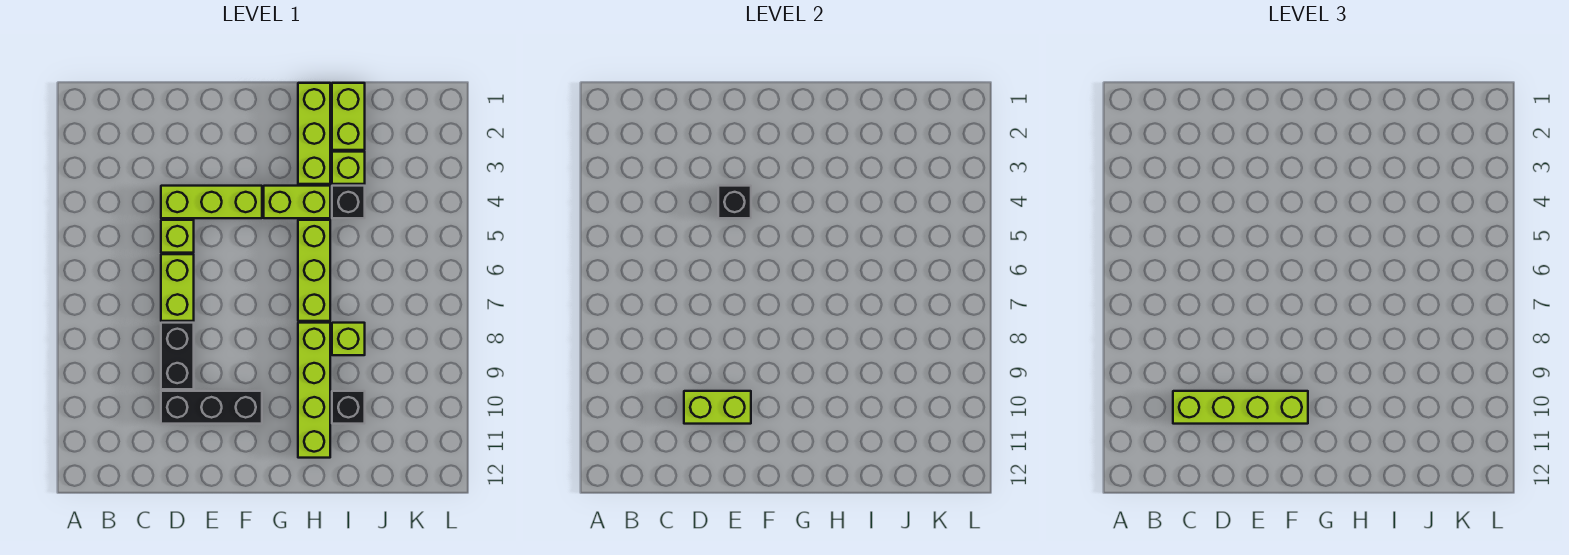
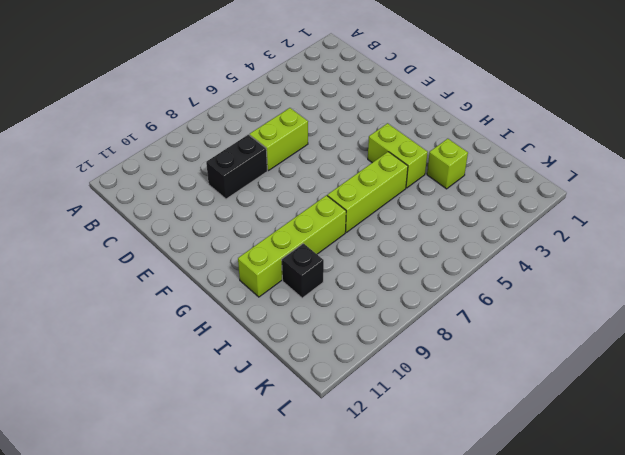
none -> lime brick D4:F4 level 1
none -> lime brick D5 level 1
none -> black brick D10:F10 level 1

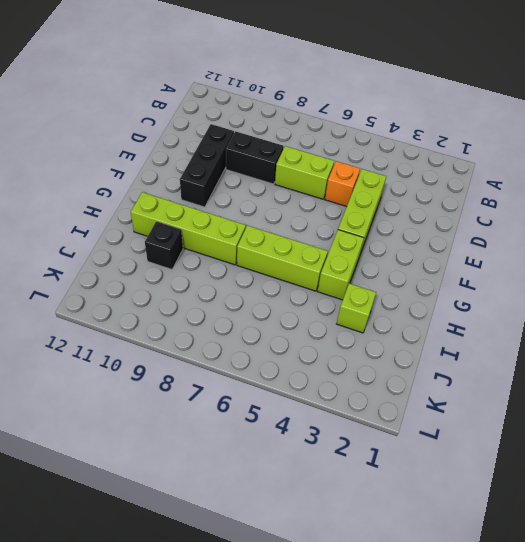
orange brick D5 level 1 -> lime brick D5 level 1
none -> lime brick H1:H3 level 1
none -> lime brick I1:I2 level 1
none -> black brick I4 level 1

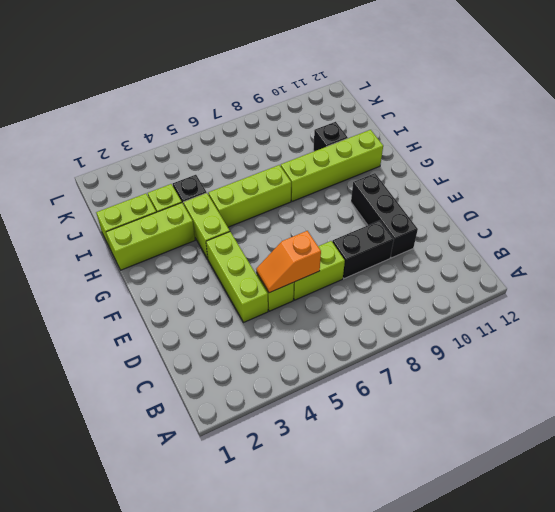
orange slope D5:D6 level 2 top 6 -> none
none -> lime brick I8 level 1
none -> lime brick D10:E10 level 2
none -> black brick E4 level 2

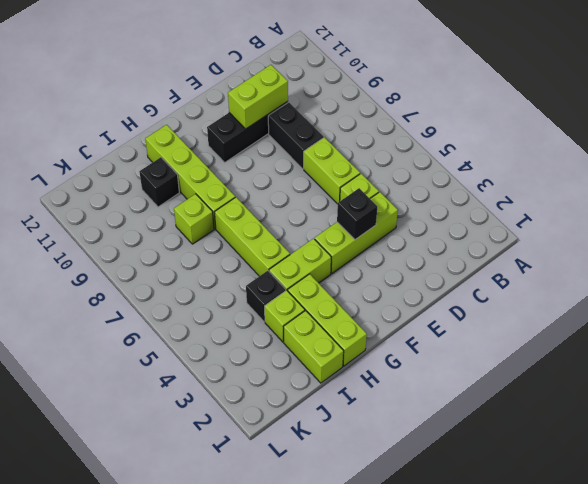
none -> lime brick C10:F10 level 3

